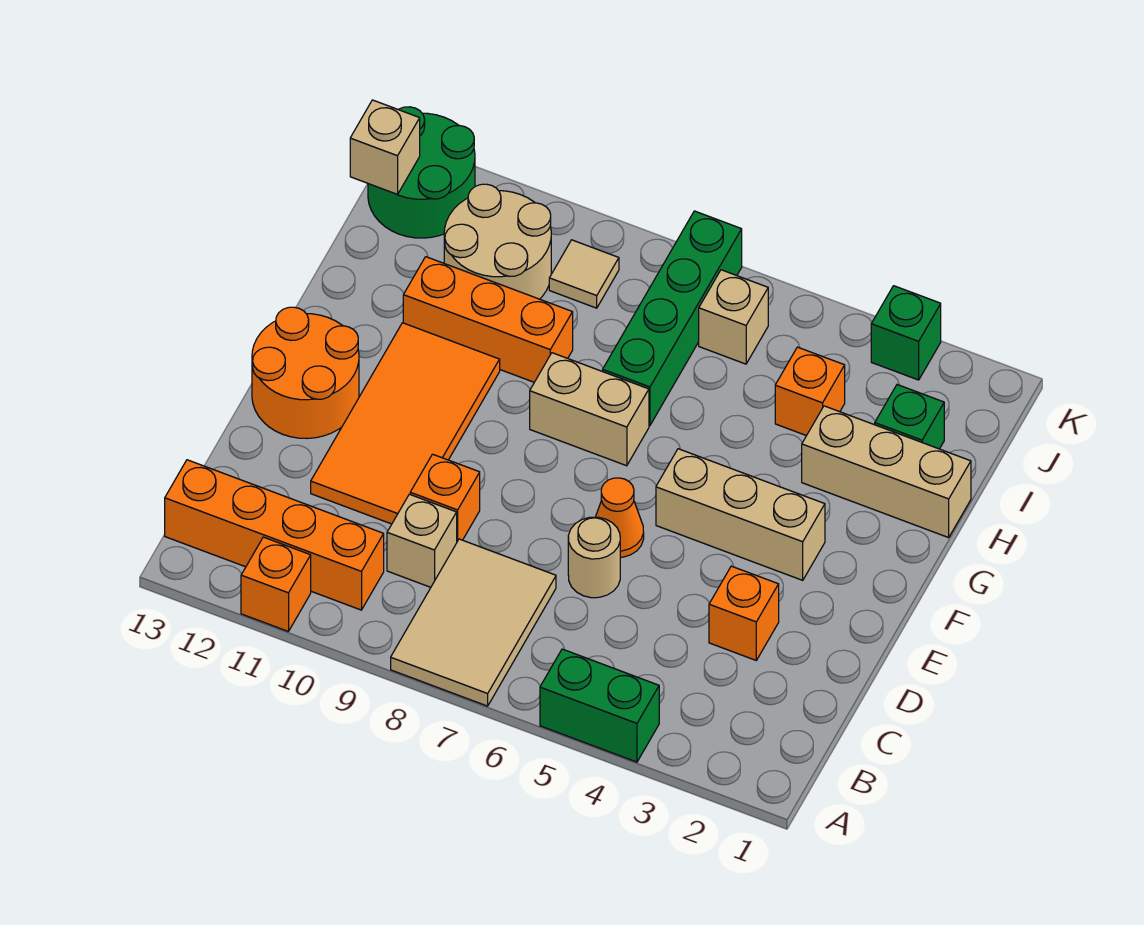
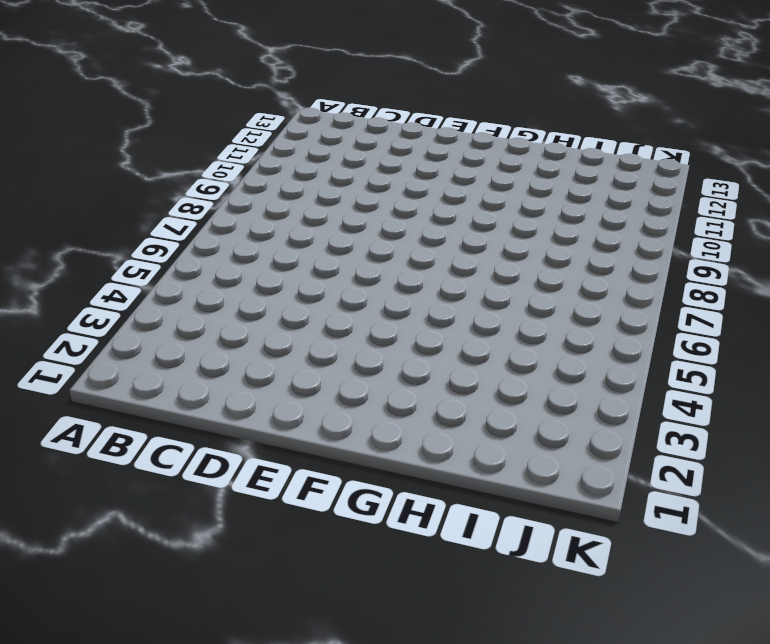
none -> green brick A4:A5 level 1
none -> tan tile A7:C8 level 1
none -> orange brick A11 level 1

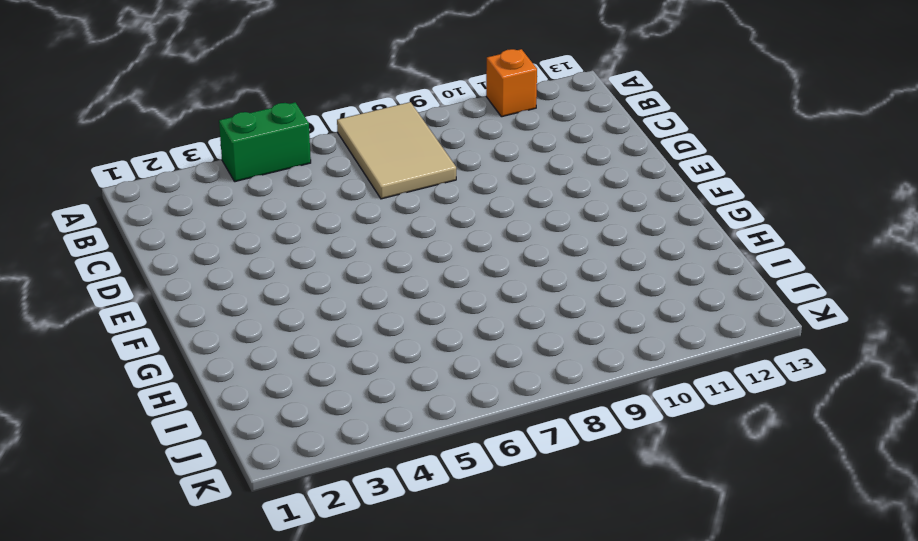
none -> orange brick B10:B13 level 1
none -> tan brick C9 level 1
none -> orange brick D3 level 1

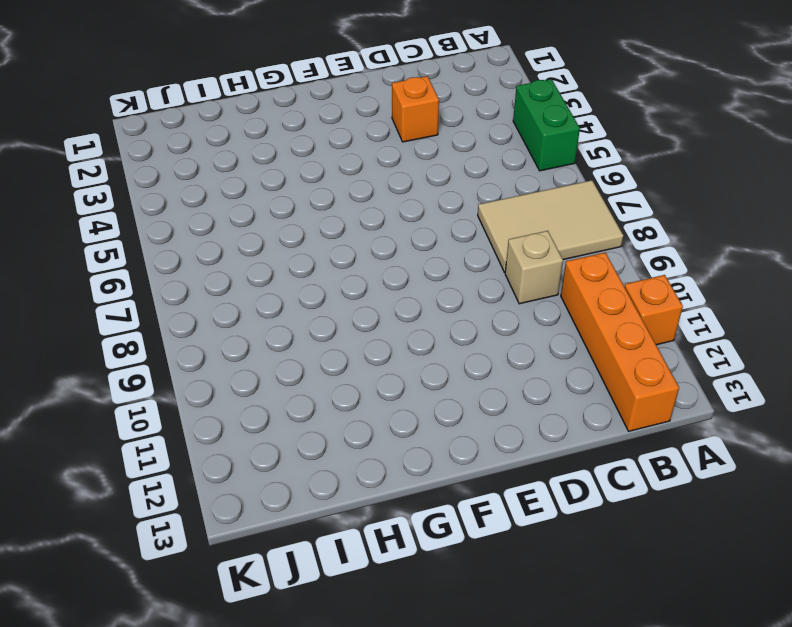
none -> tan round brick D6 level 1
none -> orange brick D9 level 1
none -> orange tile D10:G11 level 1

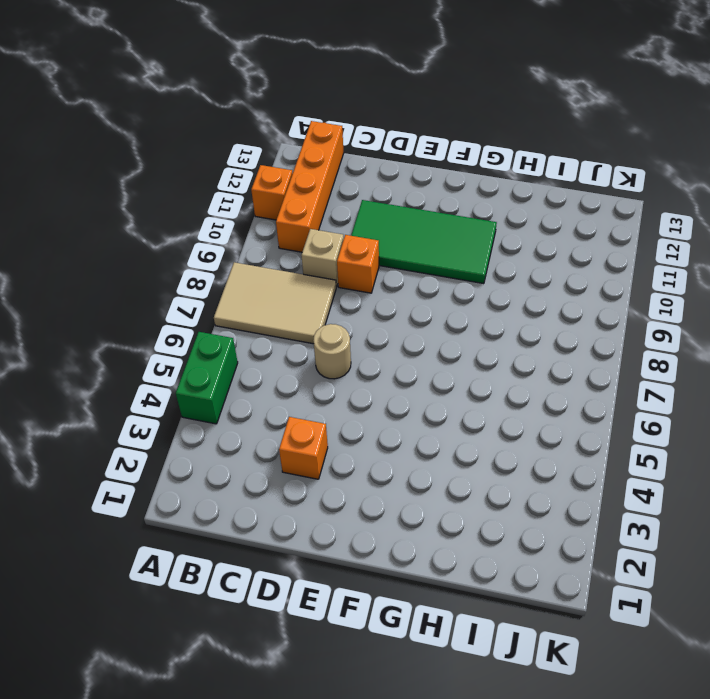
green tile D10:G11 level 1 -> orange tile D10:G11 level 1
none -> orange cone E6 level 1
none -> orange round brick E12:F13 level 1
none -> tan brick F3:F5 level 1

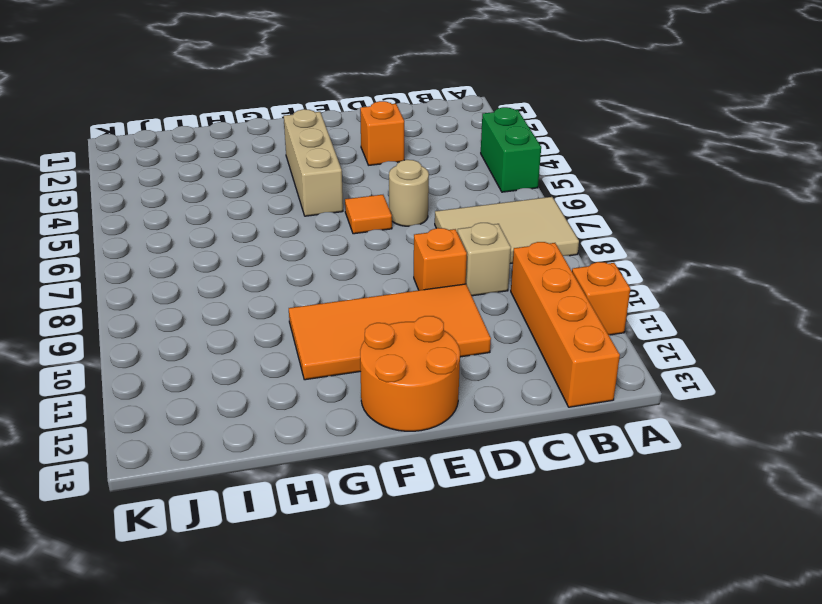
orange tile E6 level 1 -> orange cone E6 level 1
none -> tan brick G7:G8 level 1
none -> tan brick H1:H3 level 1
none -> green brick H7:K7 level 1

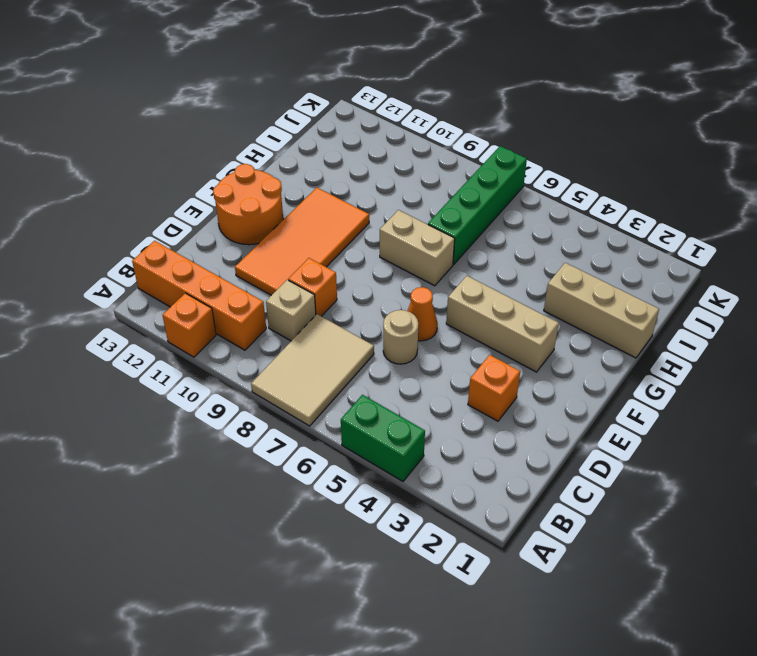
none -> orange brick H9:H11 level 1
none -> green brick I2 level 1
none -> orange brick I4 level 1

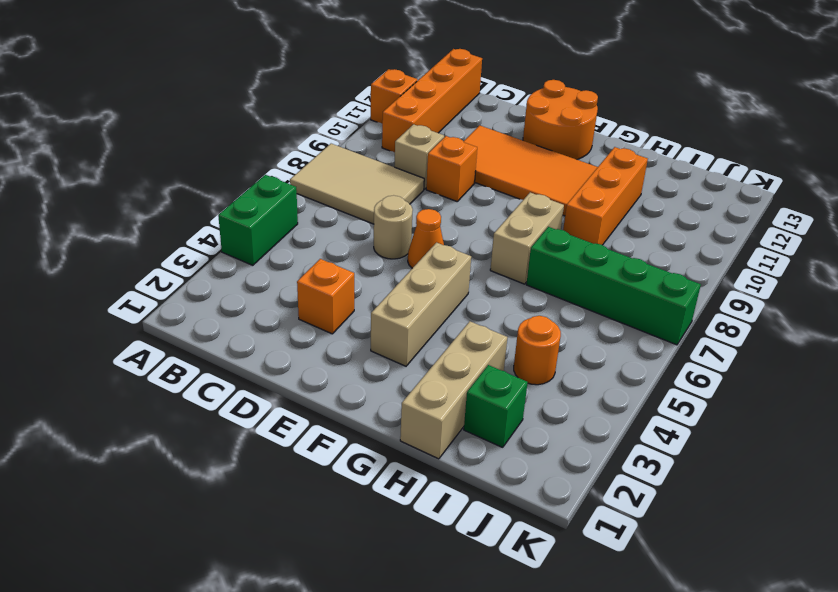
orange round brick I4 level 1 -> orange brick I4 level 1
none -> tan round brick I10:J11 level 1
none -> tan brick J6 level 1
none -> tan tile J9 level 1

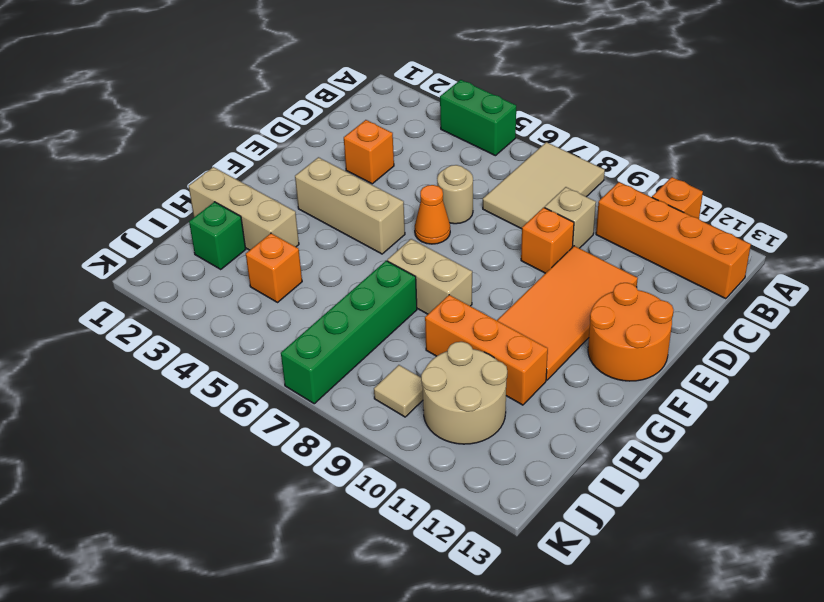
none -> tan brick J6 level 1
none -> green round brick J12:K13 level 1
none -> green brick K3 level 1

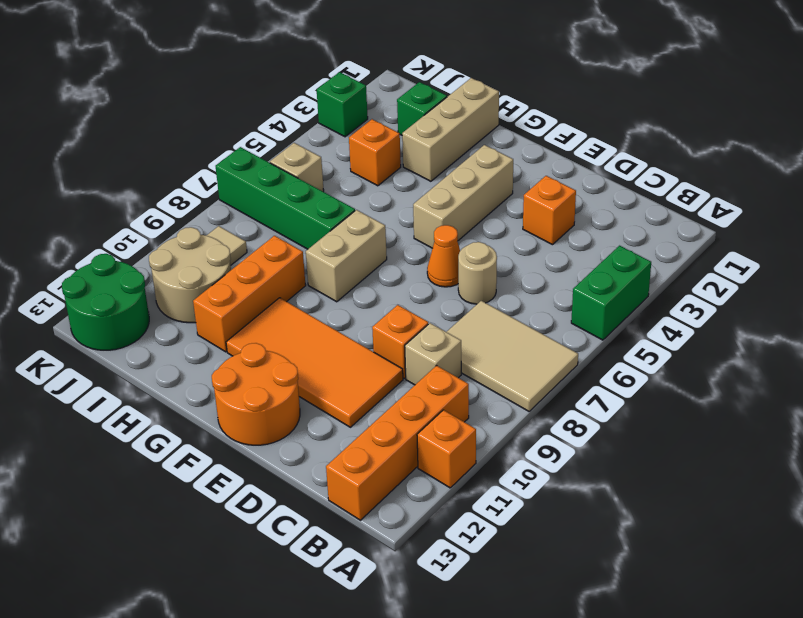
none -> tan brick J13 level 2

